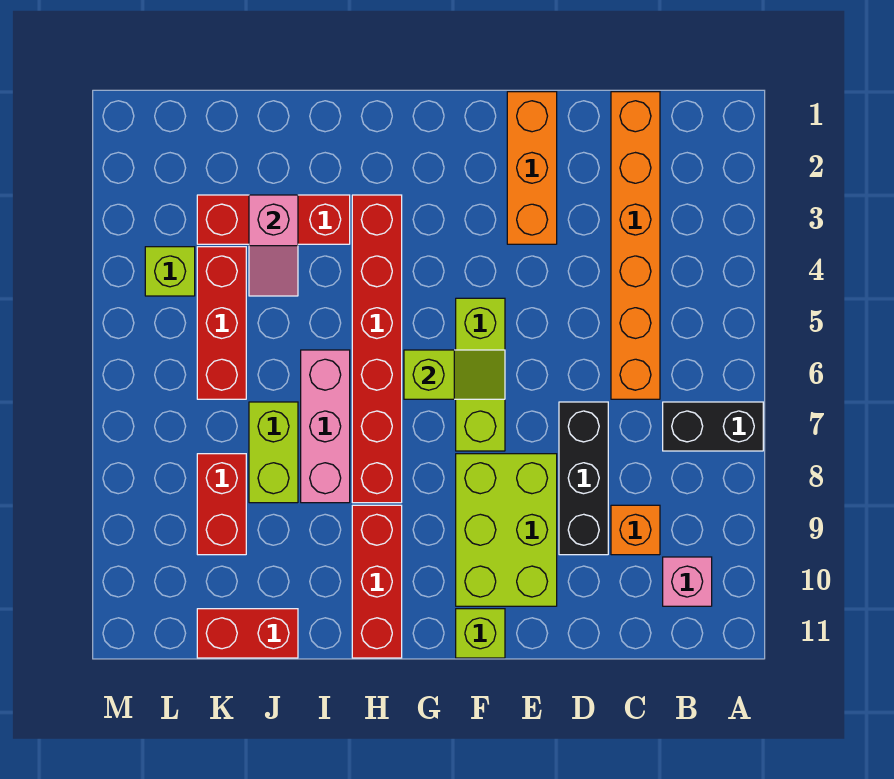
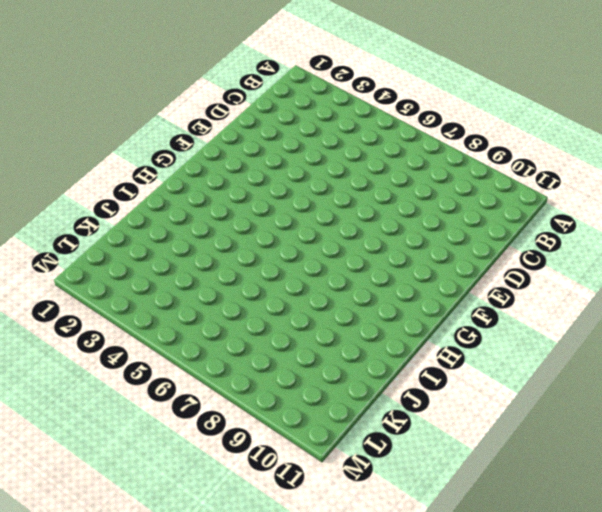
none -> black brick A7:B7 level 1
none -> pink brick B10 level 1
none -> orange brick C1:C6 level 1

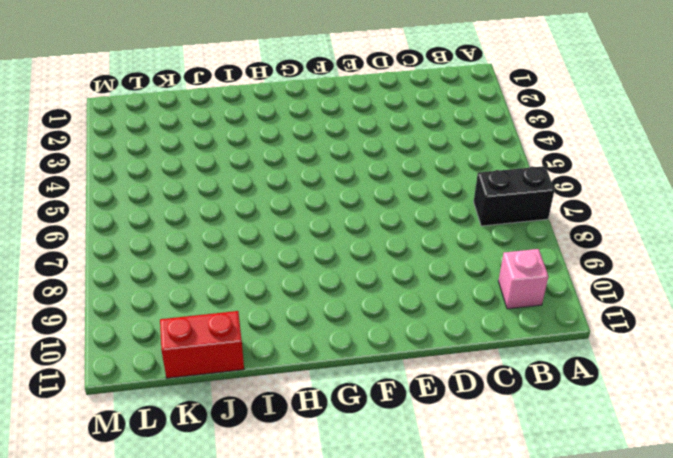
none -> orange brick C1:C6 level 1
none -> orange brick C9 level 1
none -> black brick D7:D9 level 1

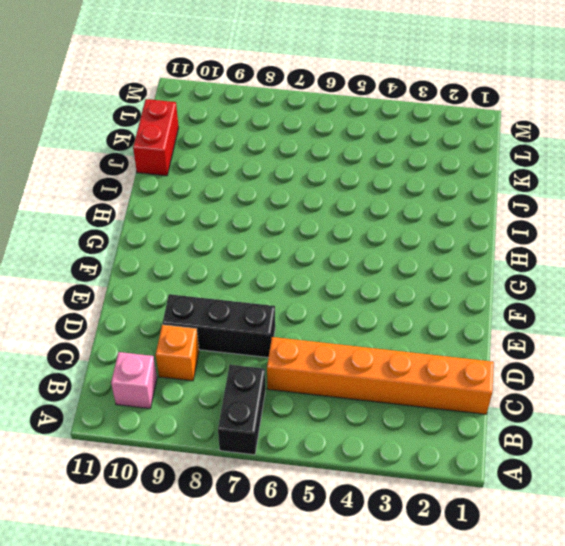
none -> orange brick E1:E3 level 1
none -> lime brick E8:F10 level 1
none -> lime brick F5:F7 level 1

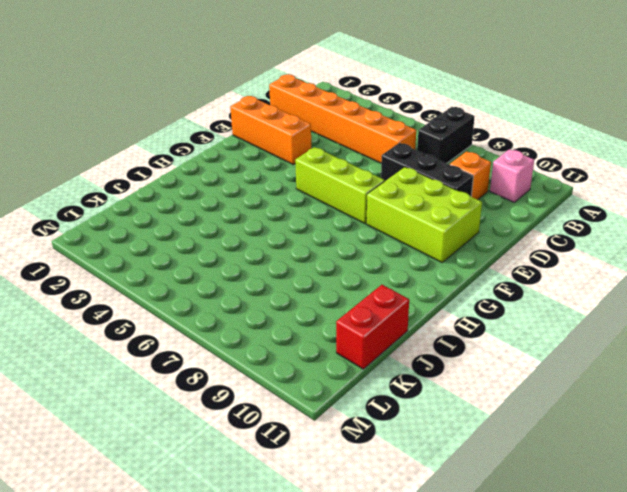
none -> lime brick F11 level 1
none -> red brick H3:H8 level 1
none -> red brick H9:H11 level 1

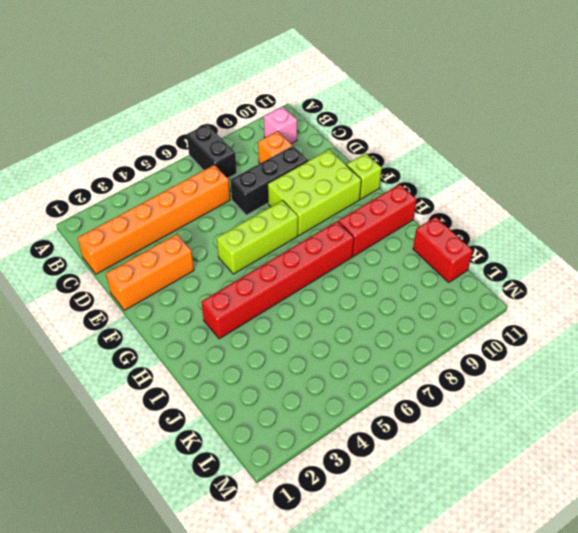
none -> red brick I3:K3 level 1
none -> pink brick I6:I8 level 1
none -> lime brick J7:J8 level 1

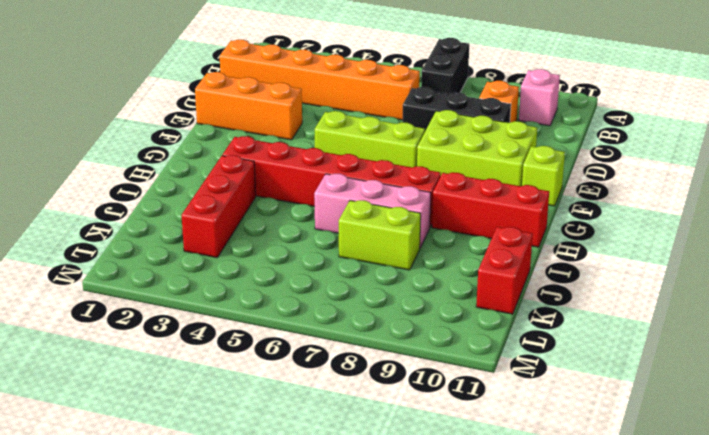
none -> red brick K4:K6 level 1
none -> red brick K8:K9 level 1
none -> lime brick L4 level 1

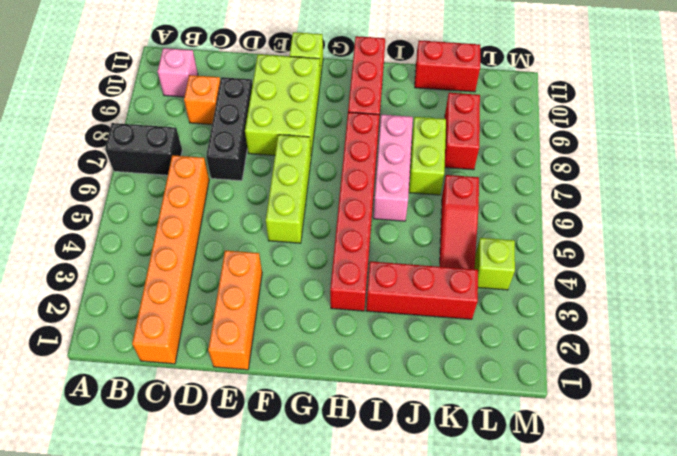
red slope K4:K6 level 1 top 6 -> red brick K4:K6 level 1
none -> lime slope F6:G6 level 2 top G
none -> pink slope J3:J4 level 2 top 3

